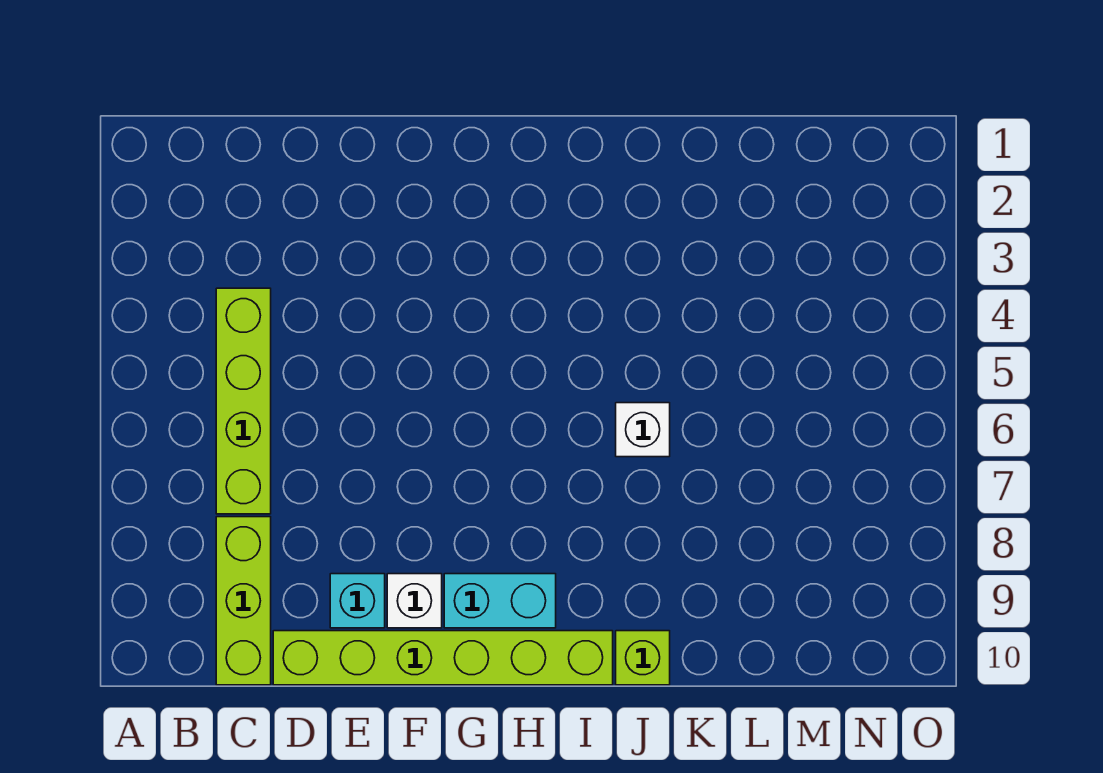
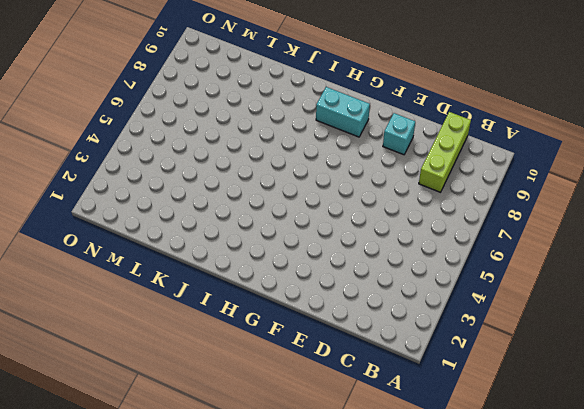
none -> lime brick C4:C7 level 1
none -> lime brick D10:I10 level 1

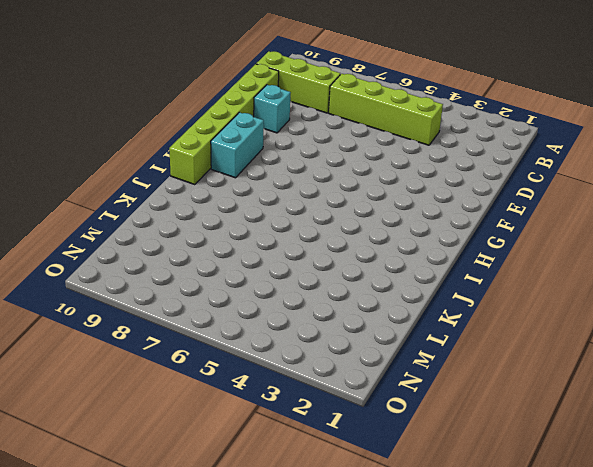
none -> white brick F9 level 1
none -> white brick J6 level 1

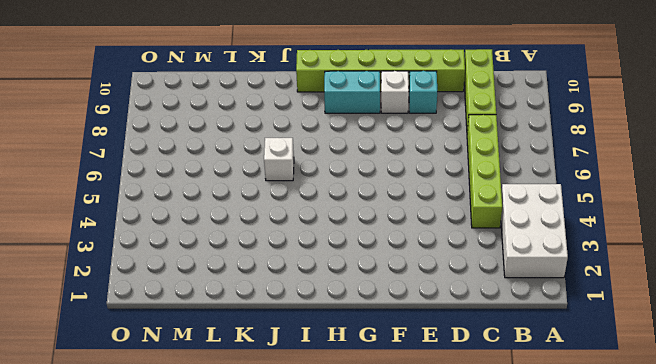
white brick A2:B4 level 1 -> none
none -> lime brick J10 level 1

